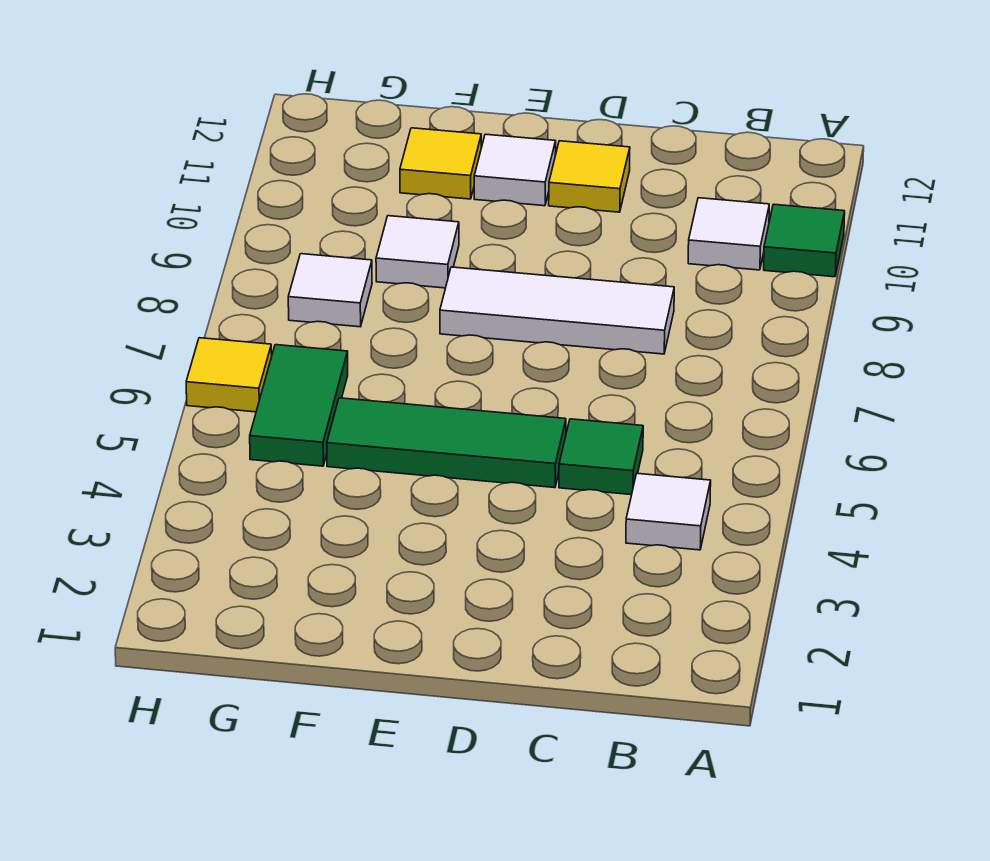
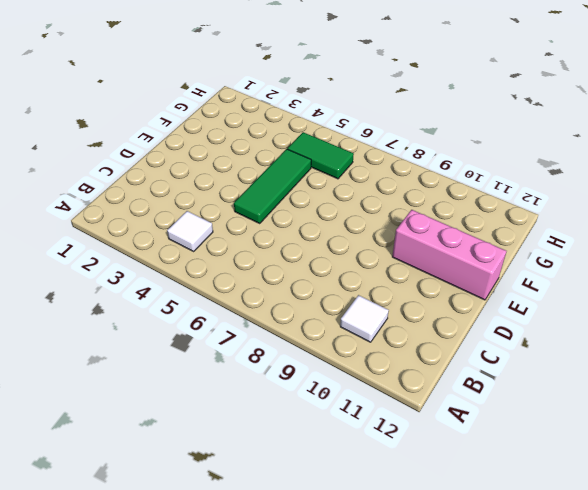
pink brick E10:E12 level 1 -> white tile E11 level 1
none -> green tile A10 level 1
none -> green tile C5 level 1
none -> white tile C8:E8 level 1

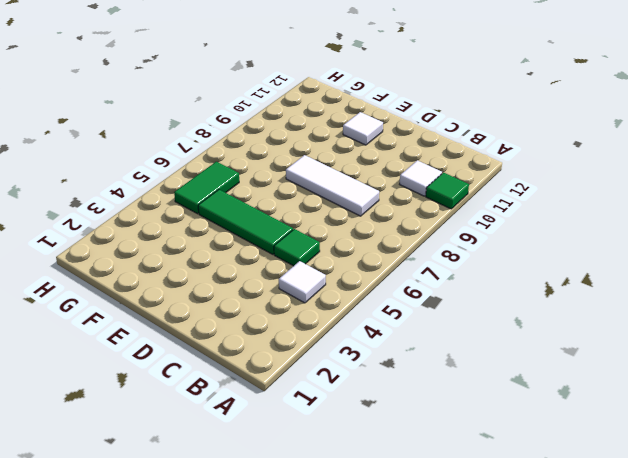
none -> yellow tile D11 level 1
none -> white tile F9 level 1
none -> yellow tile F11 level 1

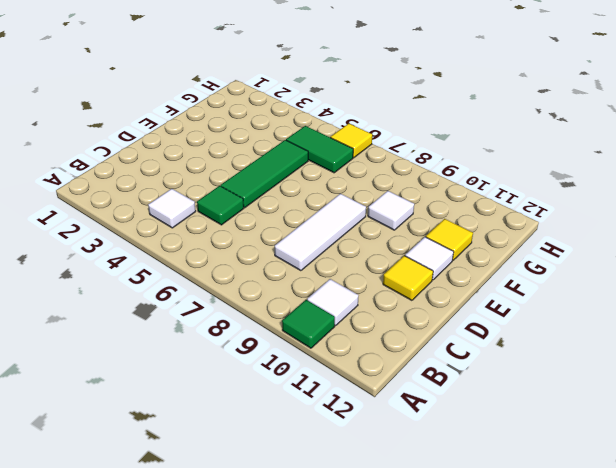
none -> white tile G8 level 1

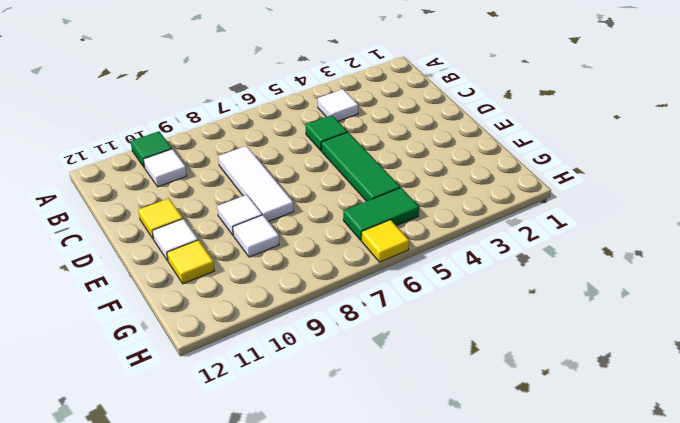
white tile E9 level 1 -> white tile G8 level 1

